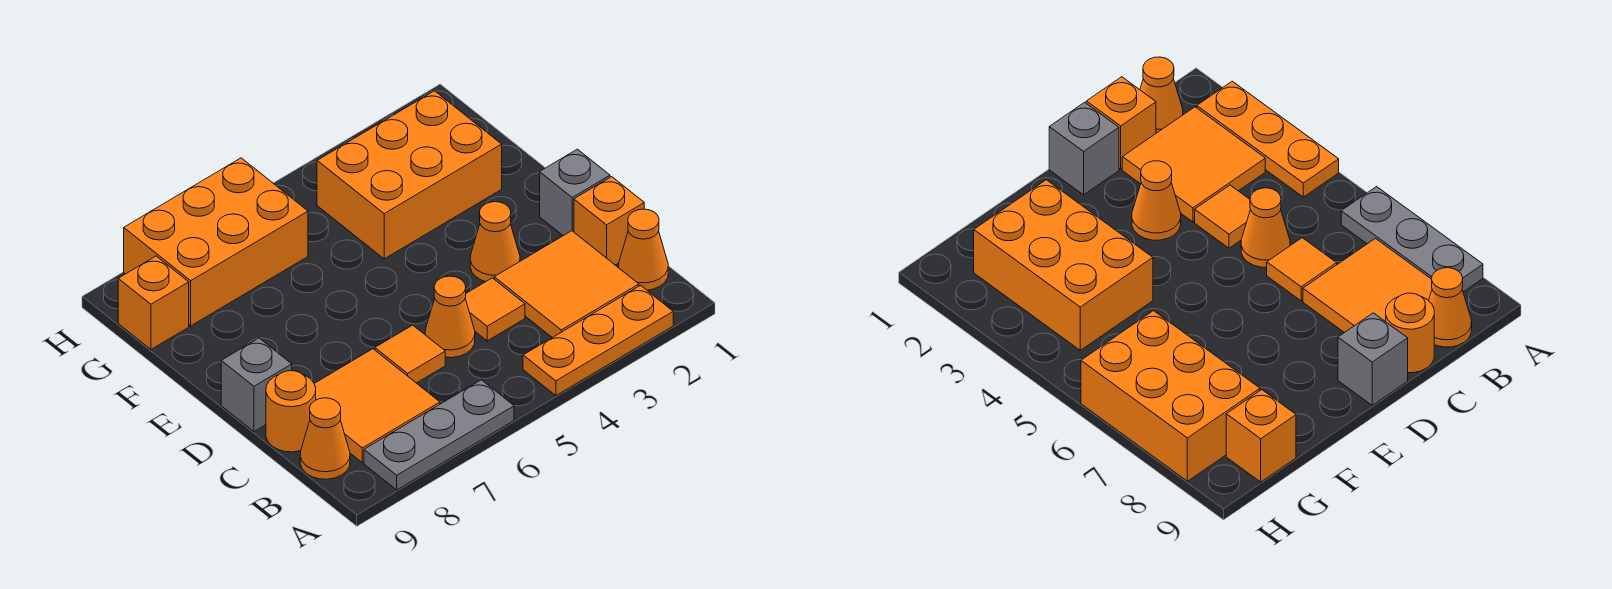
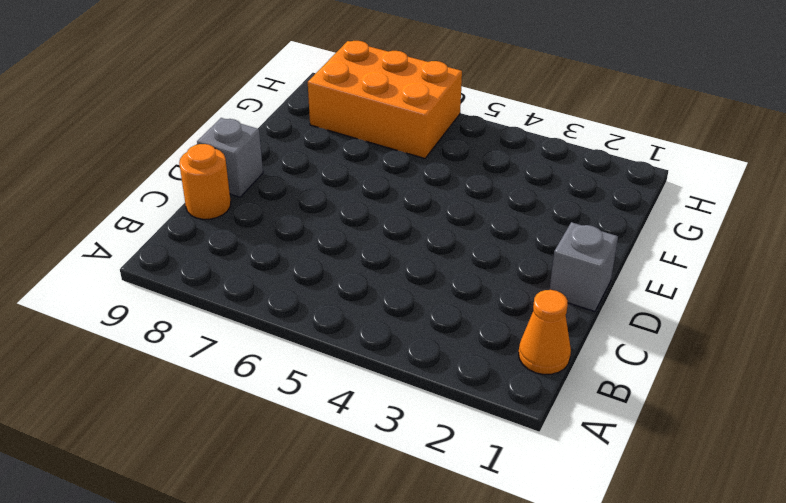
none -> orange plate A2:A4 level 1
none -> grey plate A6:A8 level 1
none -> orange tile B2:C3 level 1

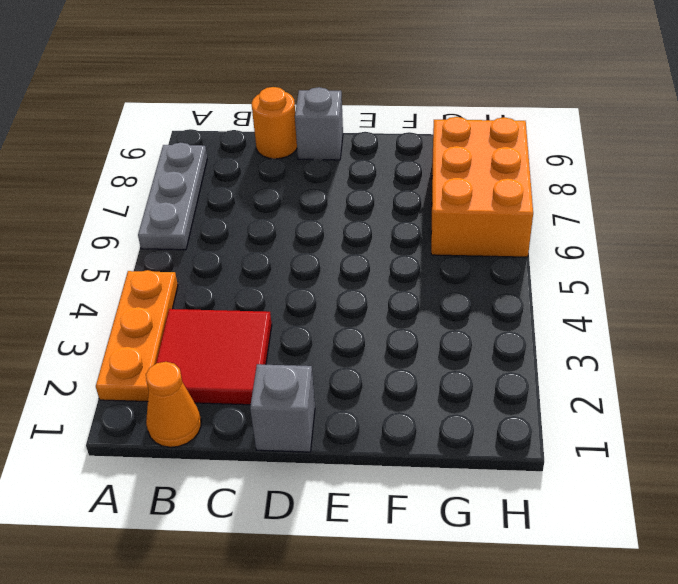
red tile B2:C3 level 1 -> orange tile B2:C3 level 1
none -> orange tile B7:C8 level 1
none -> orange cone B9 level 1
none -> orange brick C1 level 1

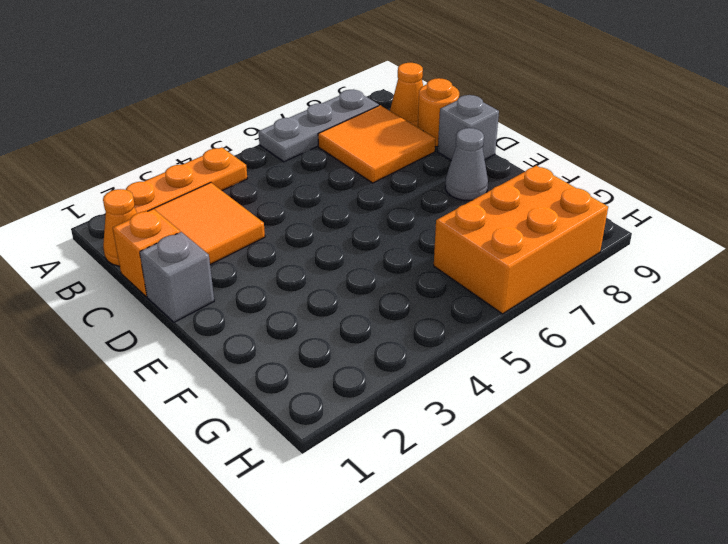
grey cone E8 level 1 -> none
none -> orange tile C4 level 1
none -> orange cone C5 level 1
none -> orange tile C6 level 1

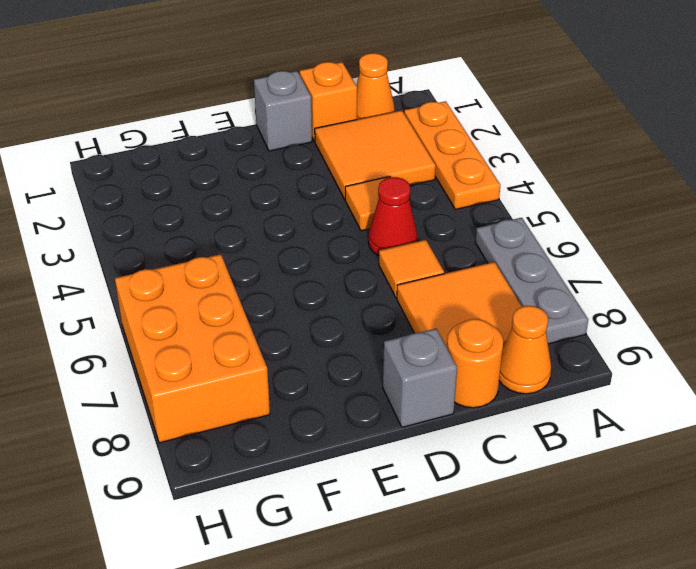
red cone C5 level 1 -> orange cone C5 level 1
none -> orange cone D3 level 1
none -> orange brick F2:G4 level 1
none -> orange brick G9 level 1

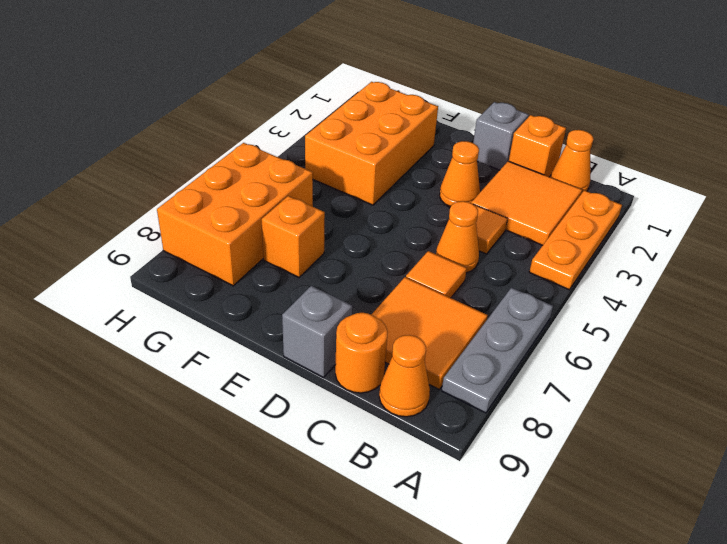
orange brick F7 level 1 -> orange brick G9 level 1

